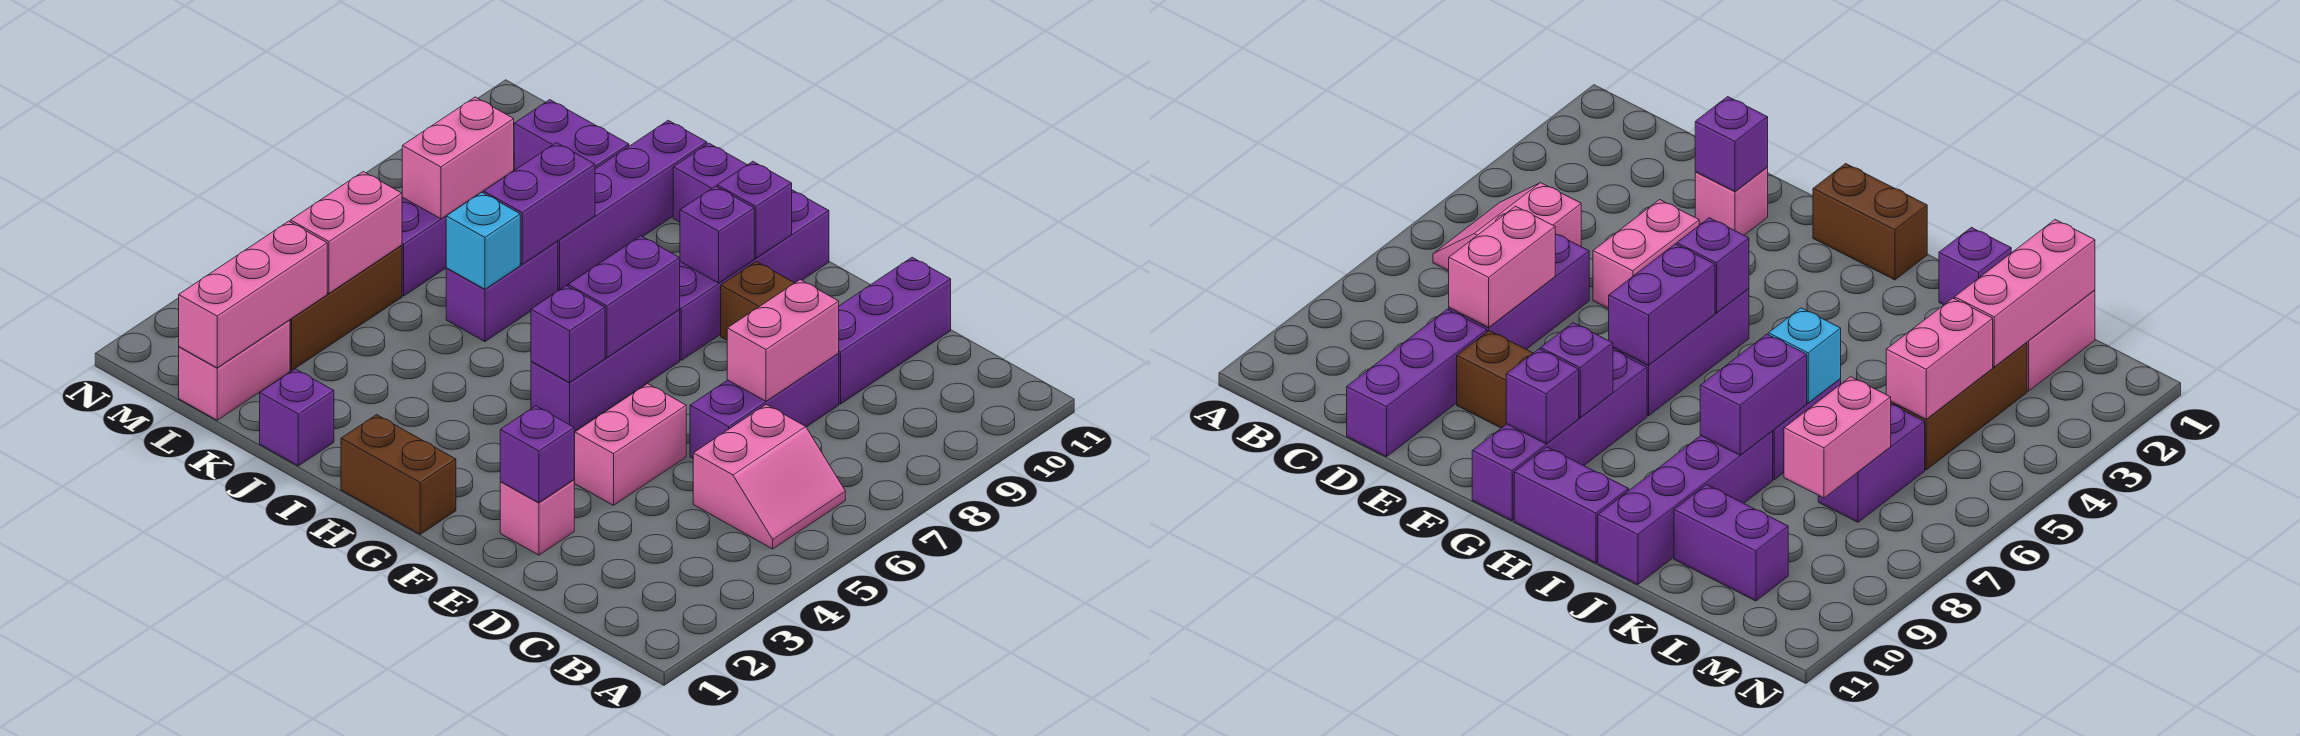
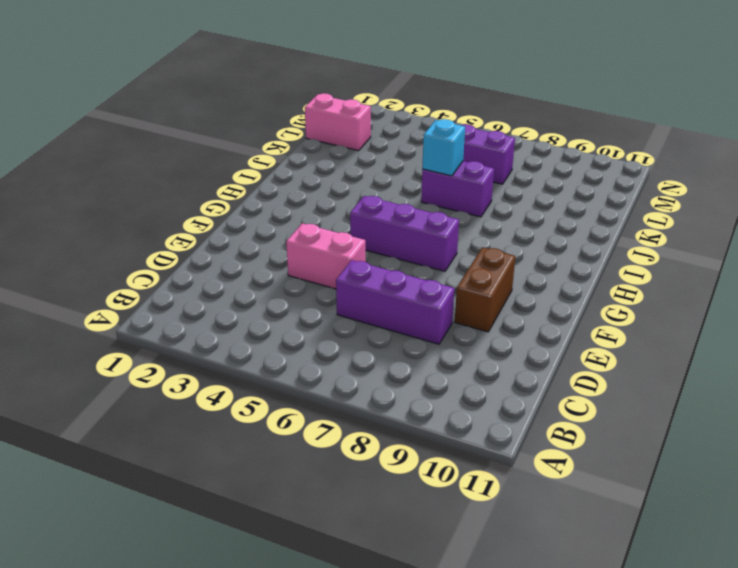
none -> pink slope B5:C6 level 1 top C
none -> purple brick D9:D11 level 1
none -> pink brick E2 level 1

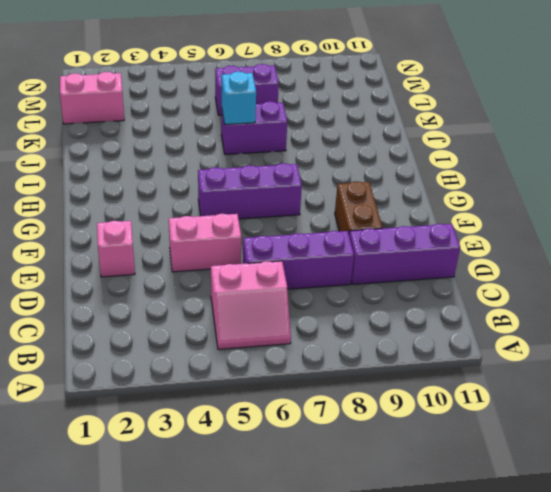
none -> brown brick G1:H1 level 1
none -> purple brick G8:G11 level 1
none -> purple brick H11:I11 level 1

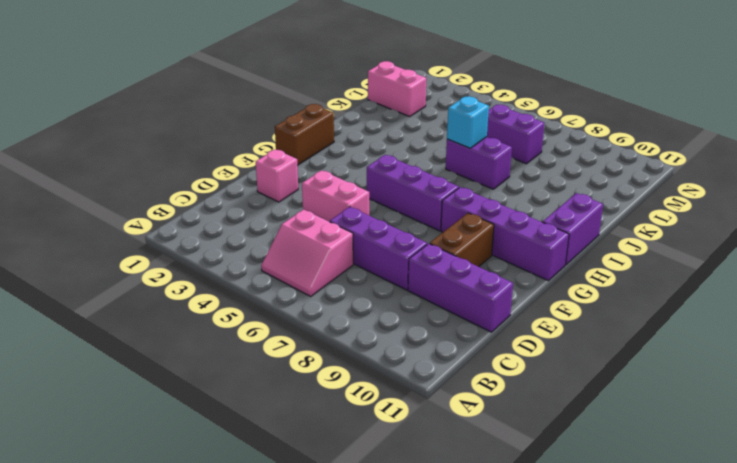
none -> purple brick J1 level 1
none -> purple brick J8:J11 level 1
none -> purple brick K10:L10 level 1

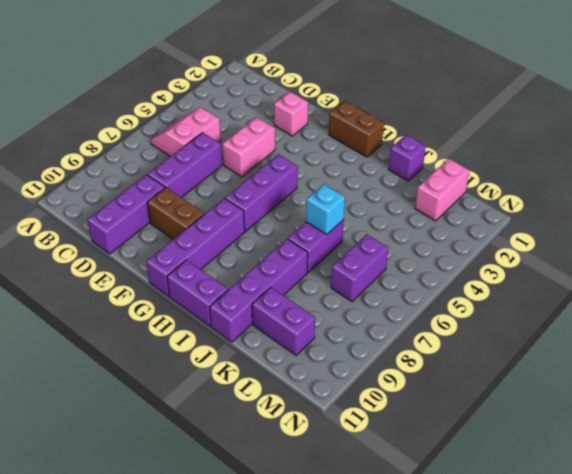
none -> brown brick L3:L5 level 1
none -> pink brick D7:D8 level 2
none -> purple brick E2 level 2

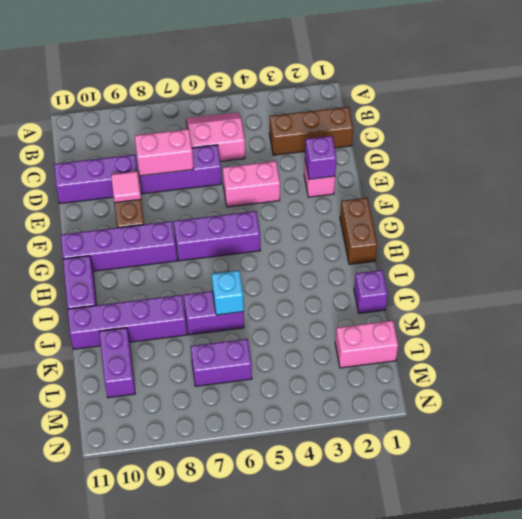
brown brick C1:C3 level 1 -> brown brick L3:L5 level 1
pink tile E9 level 2 -> none
none -> purple brick G5 level 2
none -> purple brick G6:G7 level 2
none -> purple brick G9 level 2

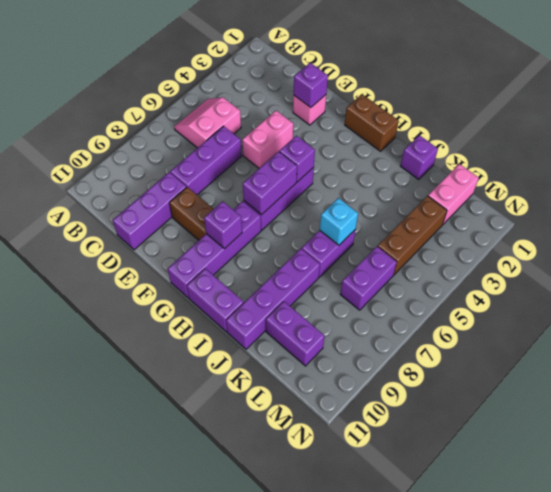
none -> pink brick D7:D8 level 2
none -> purple brick G10 level 2
none -> purple brick J7:J8 level 2

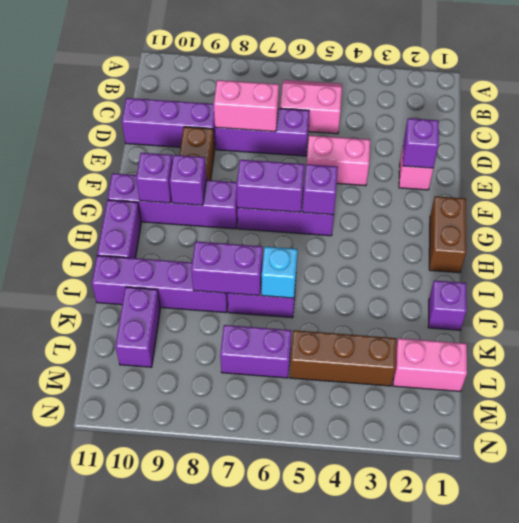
none -> pink brick L1:L3 level 2
none -> pink brick L4:L5 level 2
none -> pink brick L7:L8 level 2

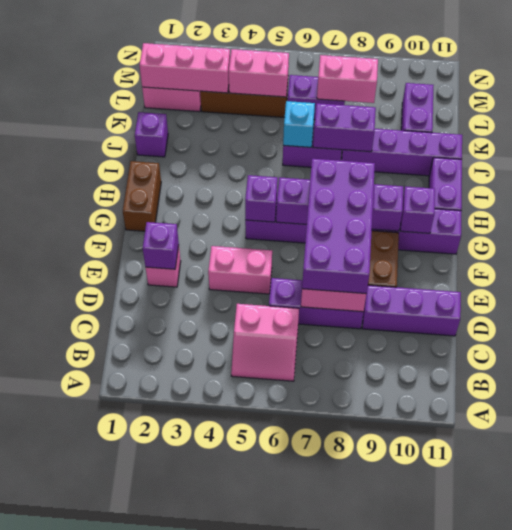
purple brick D7:G8 level 3 -> none

